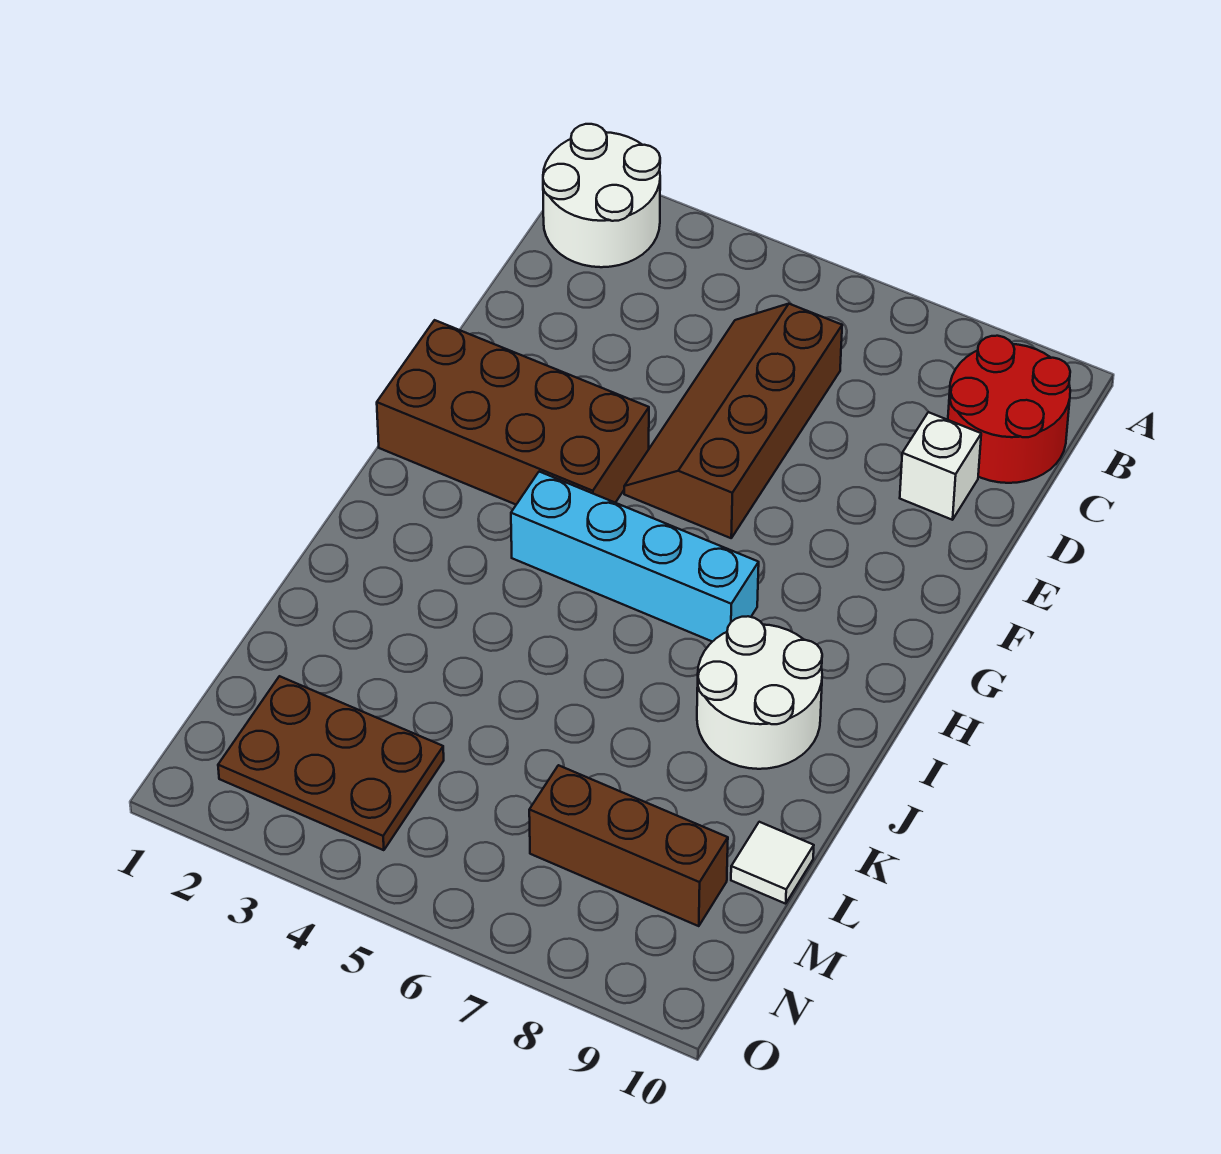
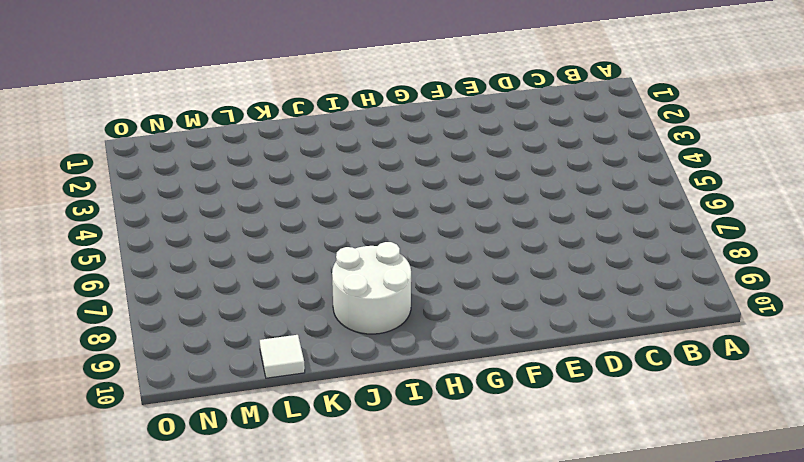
none -> white round brick A1:B2 level 1
none -> red round brick B9:C10 level 1

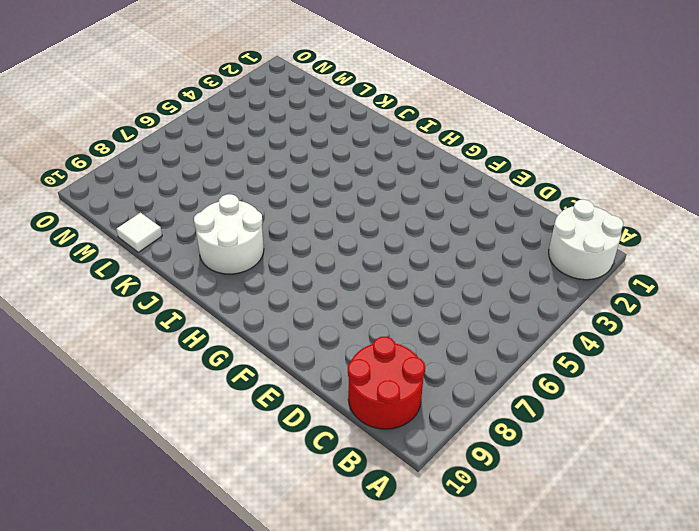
none -> brown slope C5:F6 level 1 top 6
none -> white brick D9 level 1

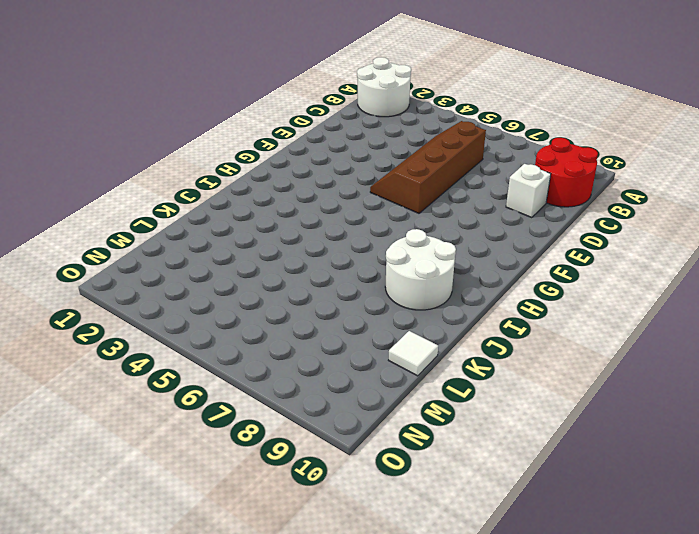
none -> brown brick F1:G4 level 1
none -> cyan brick H4:H7 level 1

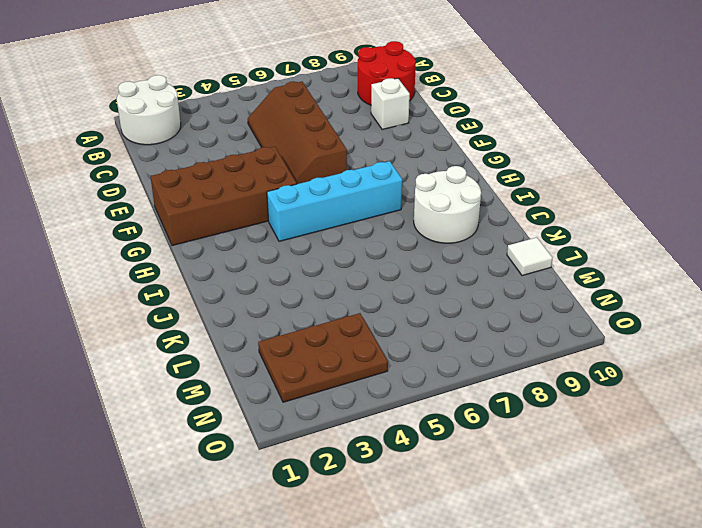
none -> brown brick M7:M9 level 1

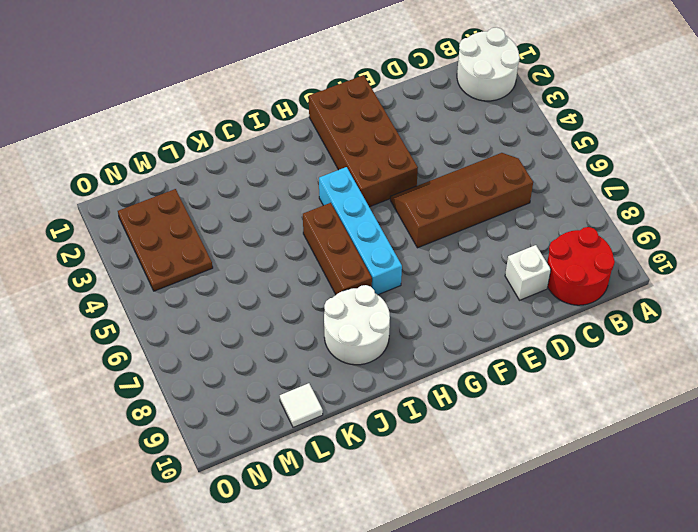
brown brick I5:I7 level 1 -> brown brick M7:M9 level 1

